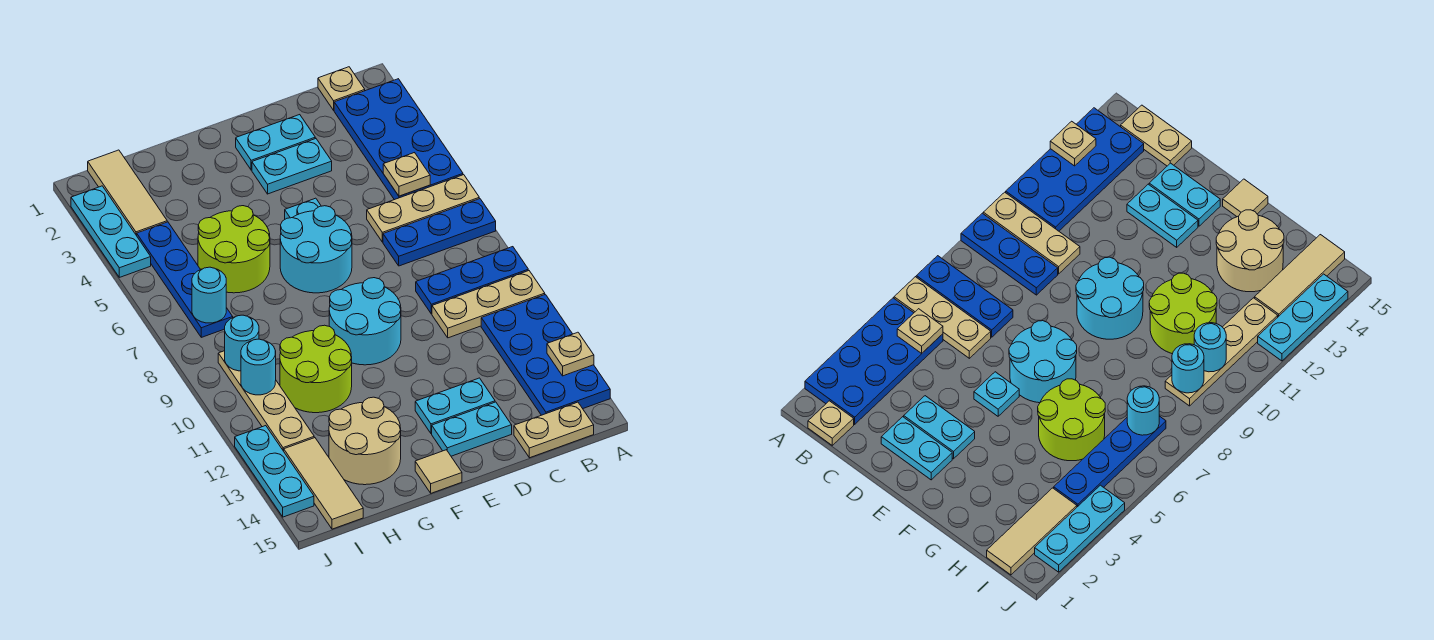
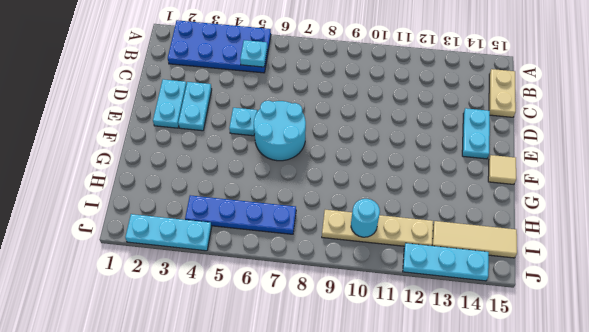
cyan plate B5 level 2 -> tan plate B5 level 2
none -> tan plate A6:C6 level 1
none -> blue plate A7:C7 level 1
none -> blue plate A9:C9 level 1
none -> tan plate A10:C10 level 1

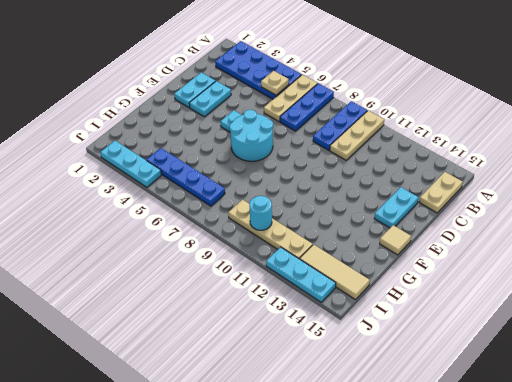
none -> blue plate A11:B14 level 1
none -> tan plate B1 level 1
none -> cyan plate D13:E13 level 1
none -> cyan round brick E9:F10 level 1

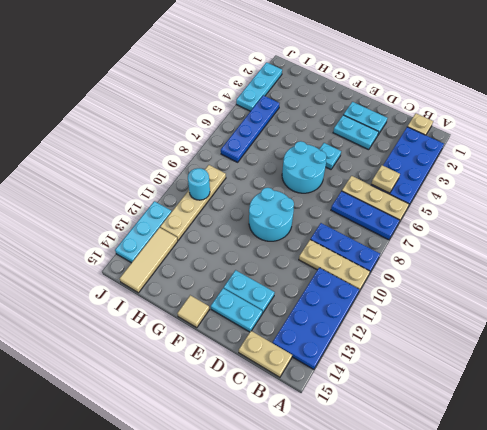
none -> lime round brick G5:H6 level 1
none -> lime round brick G10:H11 level 1
none -> tan round brick G13:H14 level 1
none -> tan tile I1:I3 level 1

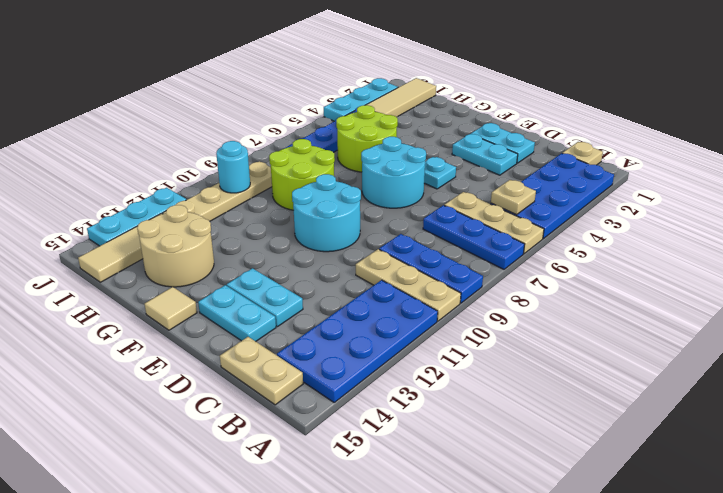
lime round brick G8:H9 level 1 -> lime round brick G10:H11 level 1
none -> tan plate A13 level 2
none -> cyan round brick I7 level 2
none -> cyan round brick I9 level 2

